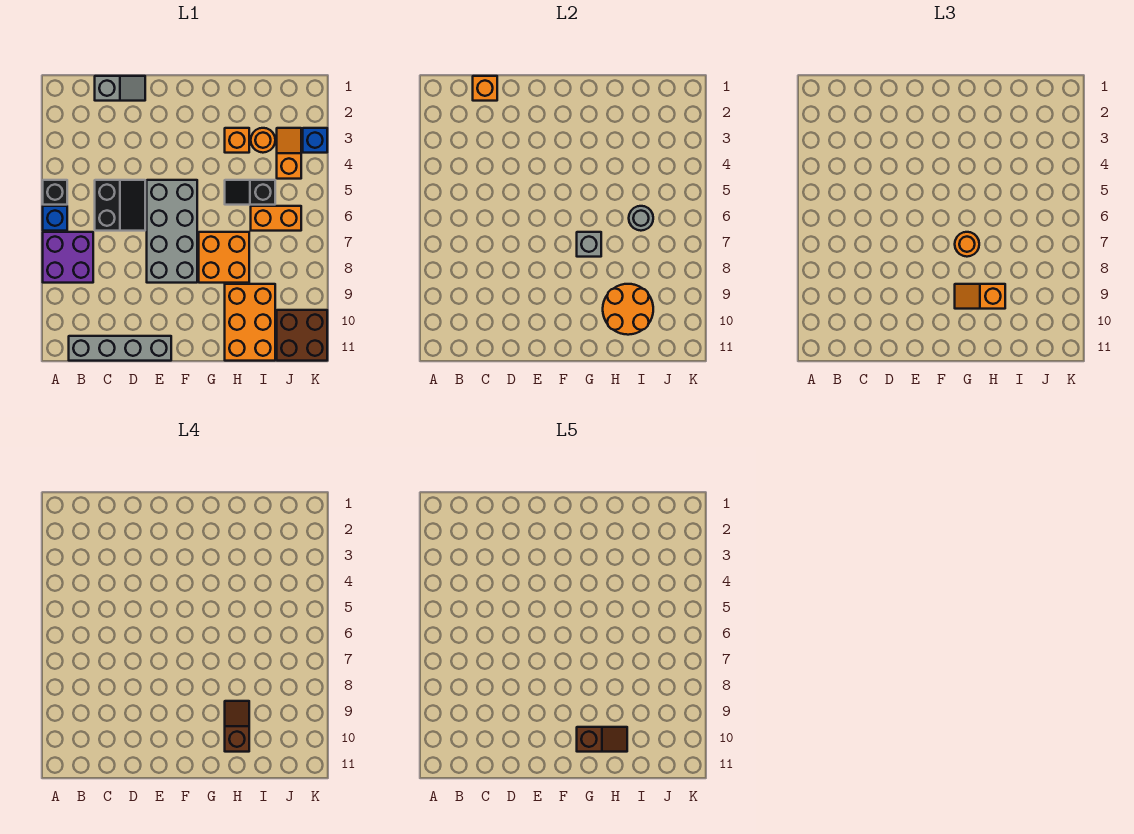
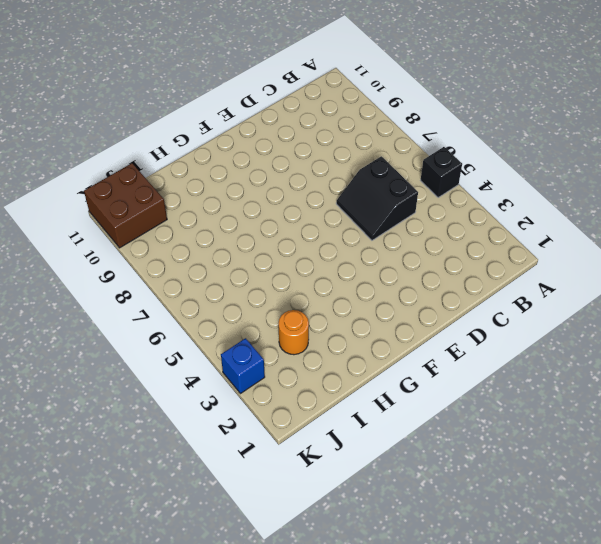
none -> blue brick A6 level 1
none -> purple brick A7:B8 level 1
none -> grey brick B11:E11 level 1

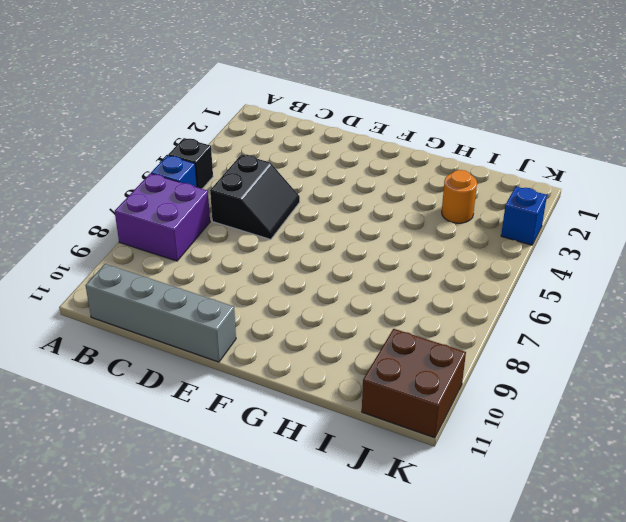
none -> grey slope C1:D1 level 1 top C
none -> grey brick E5:F8 level 1
none -> orange brick G7:H8 level 1

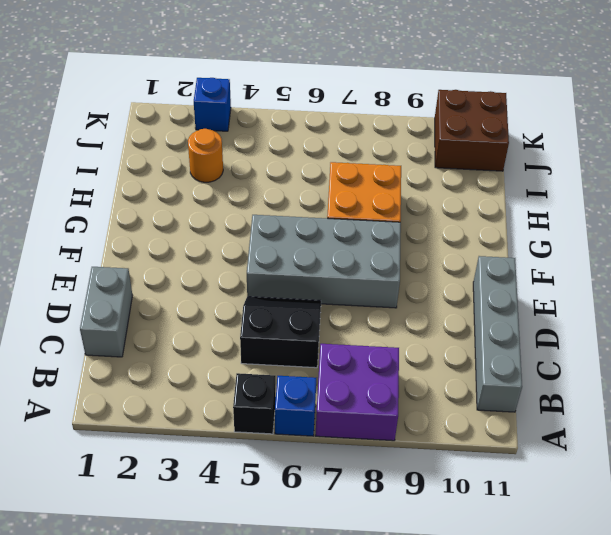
grey brick C1:D1 level 1 -> grey slope C1:D1 level 1 top C
none -> orange brick H3 level 1
none -> black slope H5:I5 level 1 top I
none -> orange brick H9:I11 level 1

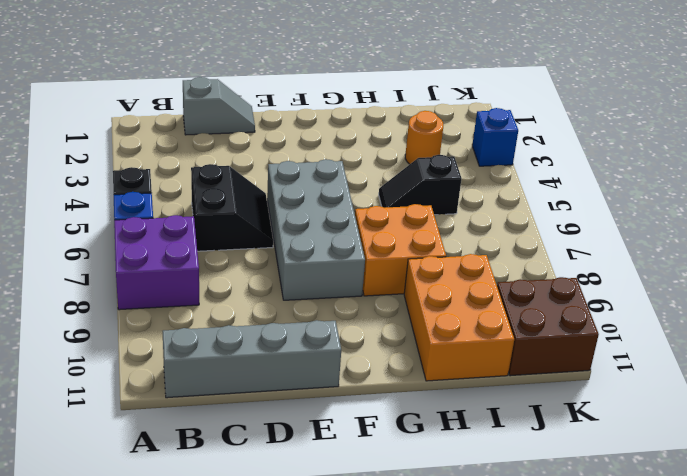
none -> orange brick H3 level 1
none -> orange brick I6:J6 level 1
none -> orange slope J3:J4 level 1 top 4

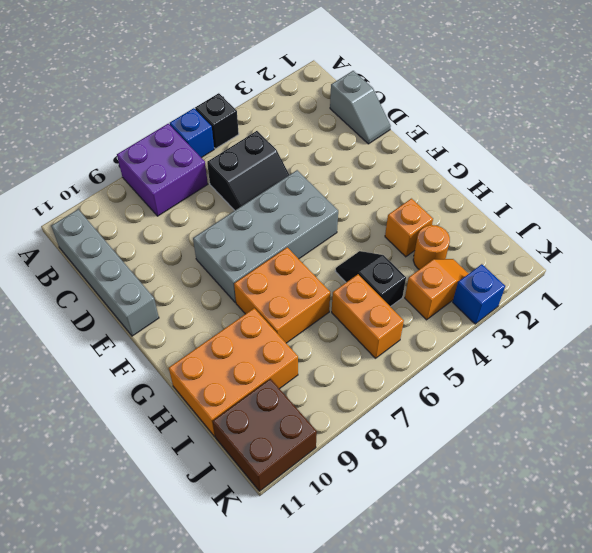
none -> orange brick C1 level 2
none -> grey brick G7 level 2
none -> orange round brick H9:I10 level 2

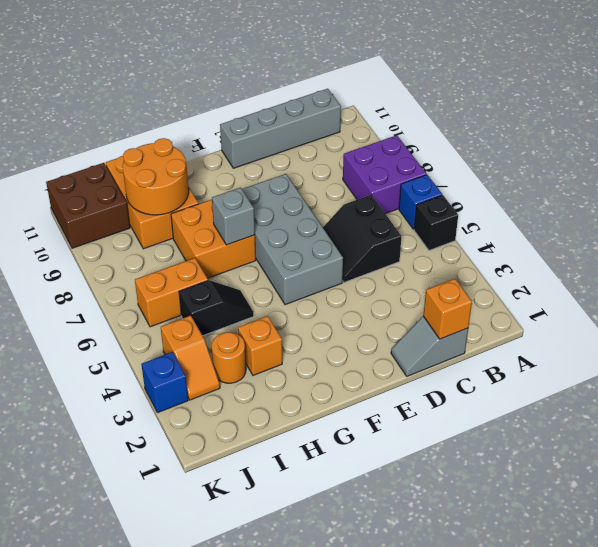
none -> grey round brick I6 level 2
none -> orange round brick G7 level 3
none -> orange slope G9:H9 level 3 top H

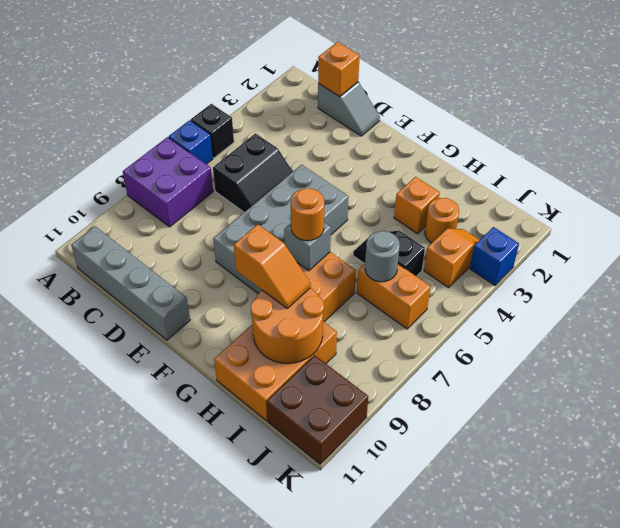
orange slope G9:H9 level 3 top G -> orange slope G9:H9 level 3 top H
none -> brown slope H9:H10 level 4 top 10
none -> brown slope G10:H10 level 5 top G

